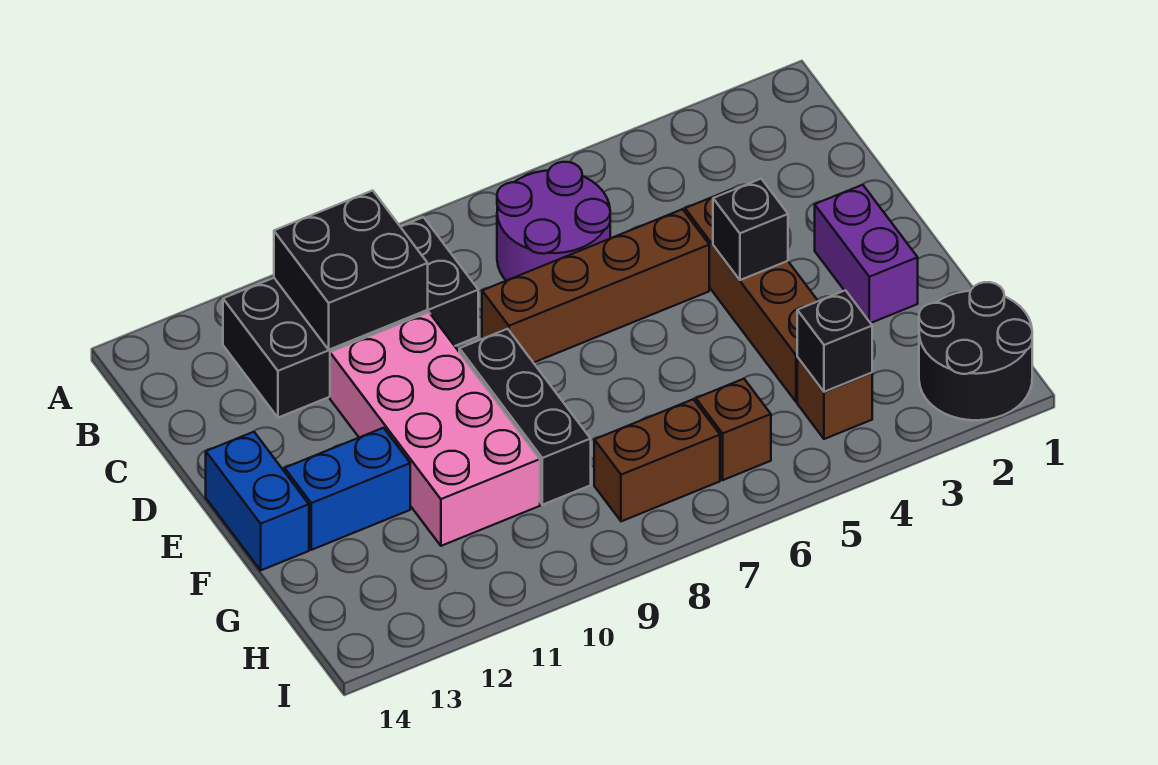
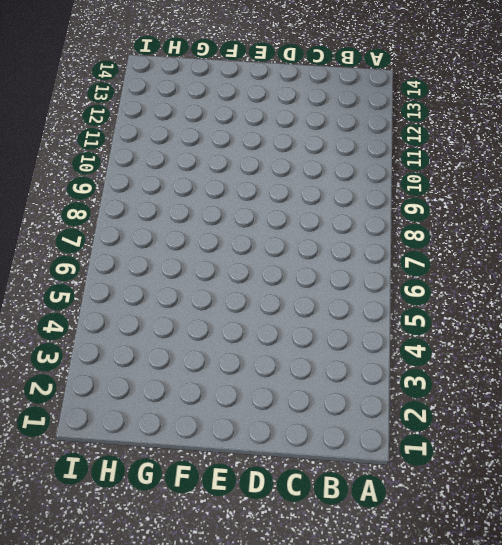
none -> purple round brick B6:C7 level 1
none -> black brick B9:C12 level 1
none -> brown brick D4:G4 level 1

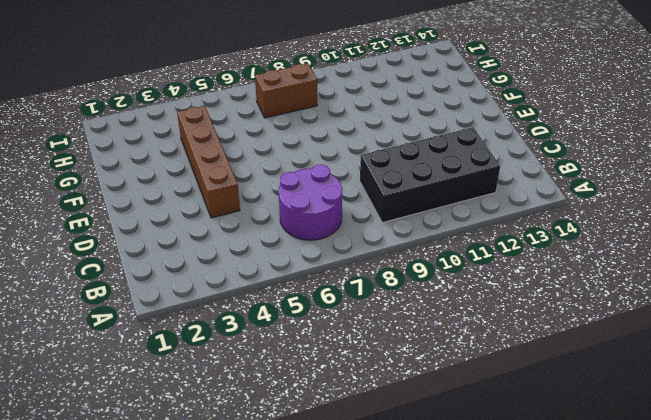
none -> brown brick D5:D8 level 1
none -> pink brick D10:G11 level 1
none -> purple brick E2:F2 level 1

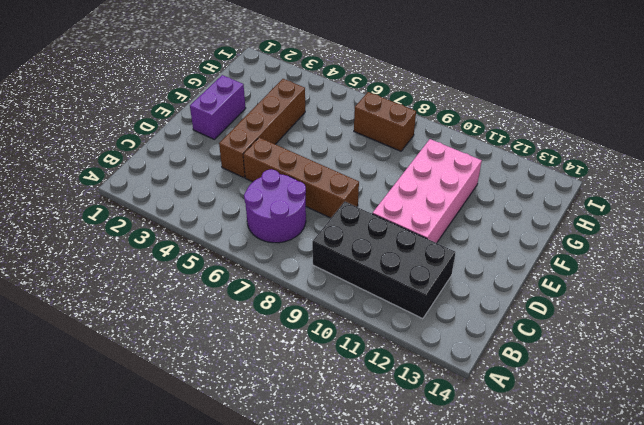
none -> black brick E9:G9 level 1
none -> blue brick E14:F14 level 1
none -> blue brick F12:F13 level 1

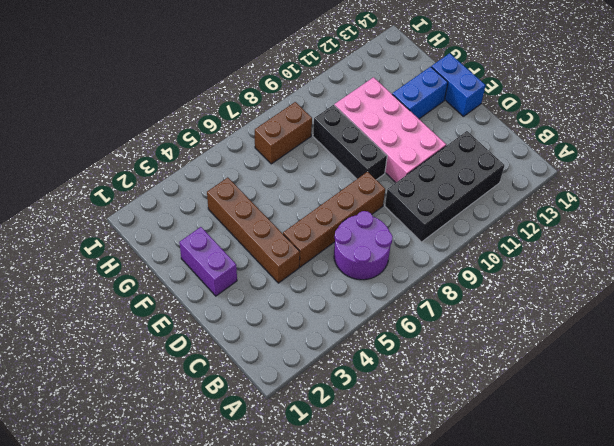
none -> black round brick H1:I2 level 1
none -> brown brick H4 level 1
none -> brown brick H6 level 1

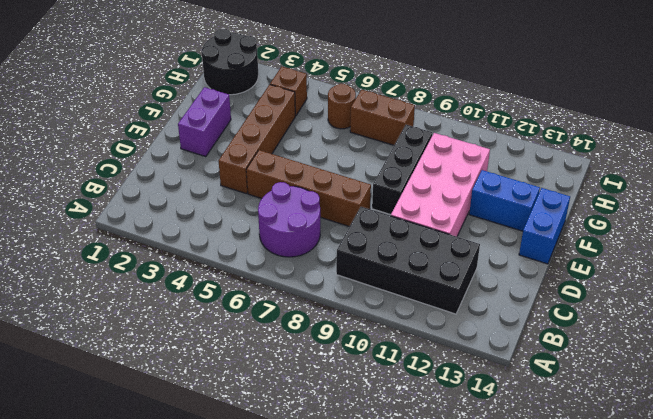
brown round brick H6 level 1 -> brown brick H6 level 1
none -> black brick B10:C11 level 2
none -> black brick E4 level 2
none -> black brick H4 level 2

